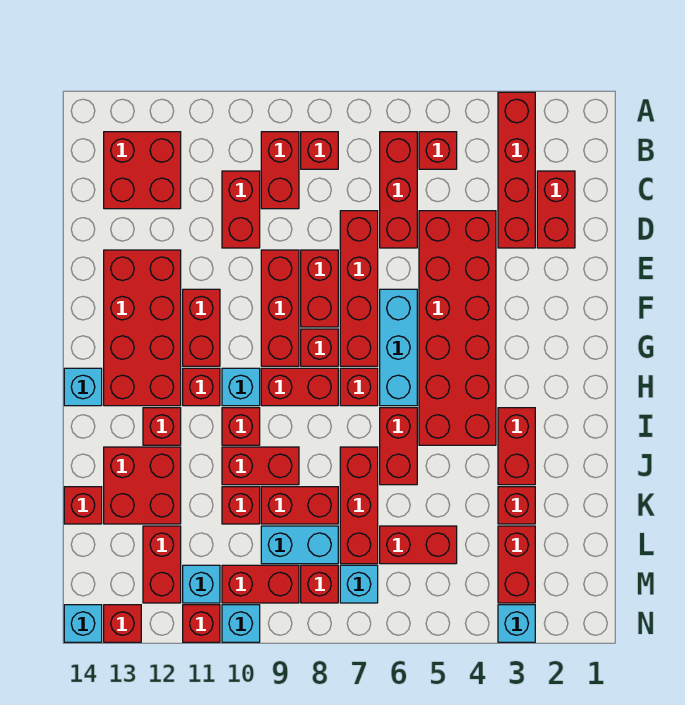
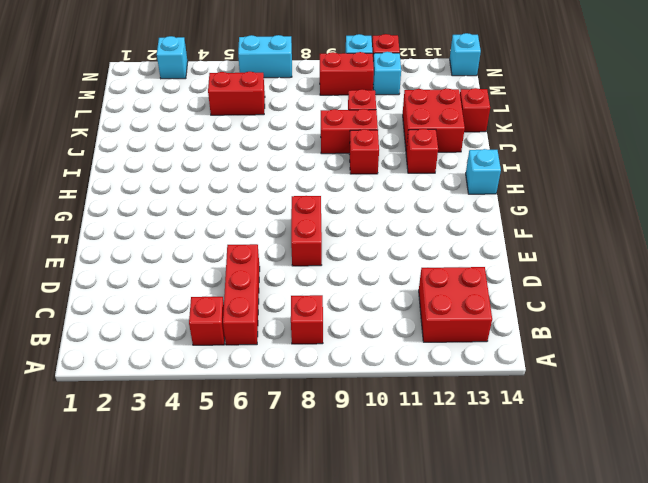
cyan brick N6:N7 level 1 -> cyan brick L8:L9 level 1
none -> red brick A3:D3 level 1
none -> red brick B9:C9 level 1
none -> red brick C2:D2 level 1
none -> red brick C10:D10 level 1

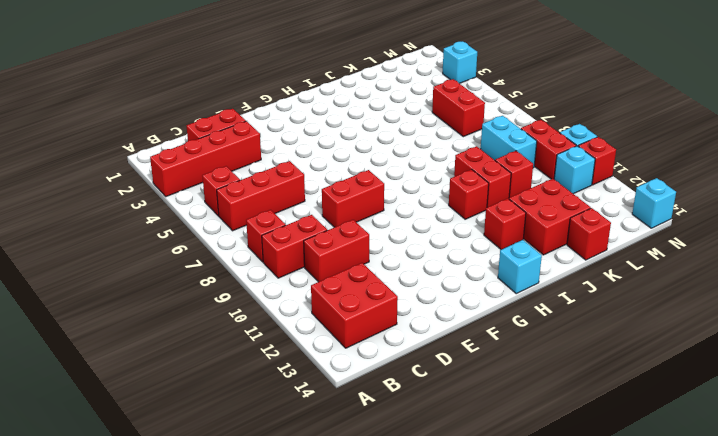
none -> red brick D4:I5 level 1
none -> red brick D7:G7 level 1
none -> red brick E9:G9 level 1
none -> red brick E12:H13 level 1

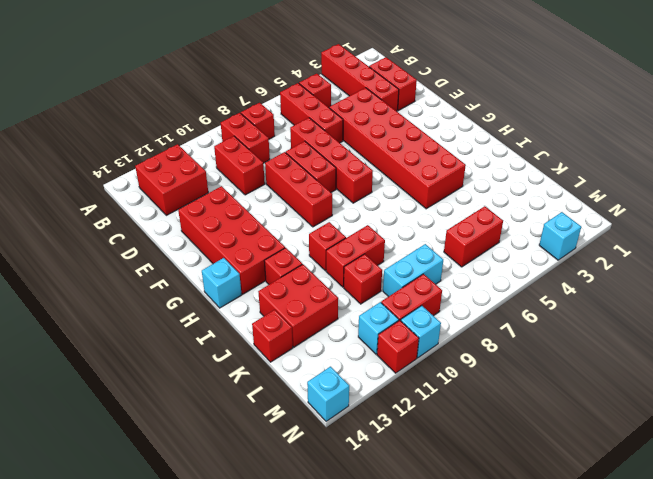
none -> cyan brick F6:H6 level 1
none -> red brick F11:G11 level 1
none -> red brick G8 level 1
none -> red brick H7 level 1

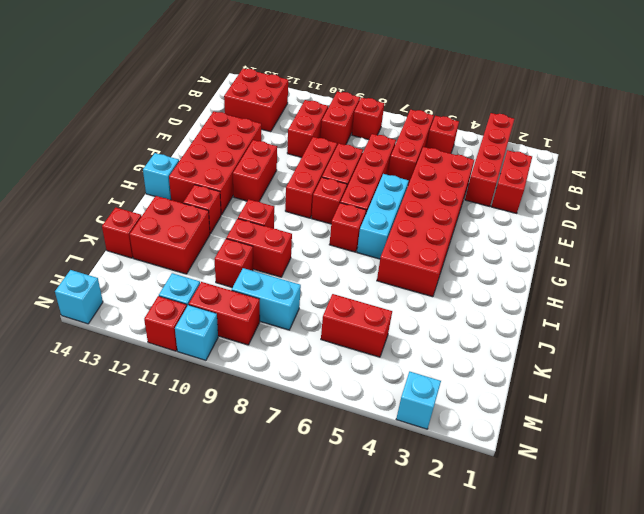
none -> red brick H8:H9 level 1
none -> cyan brick H10 level 1
none -> red brick H11 level 1
none -> red brick I3:J3 level 1

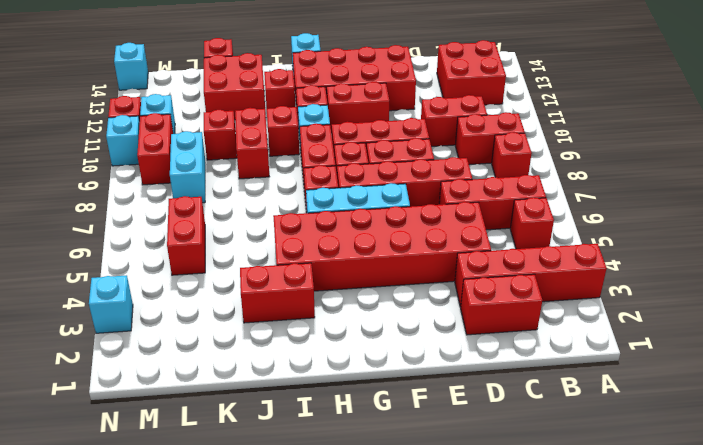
none -> red brick I6:J6 level 1
none -> red brick J7:L7 level 1
none -> red brick K3 level 1
none -> red brick K8:K9 level 1

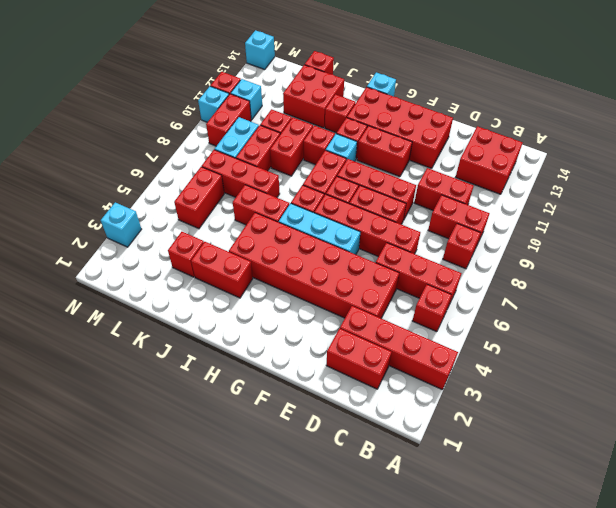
none -> red brick L3:M3 level 1
none -> red brick L12:M12 level 1
none -> cyan brick M7 level 1
none -> red brick M8 level 1

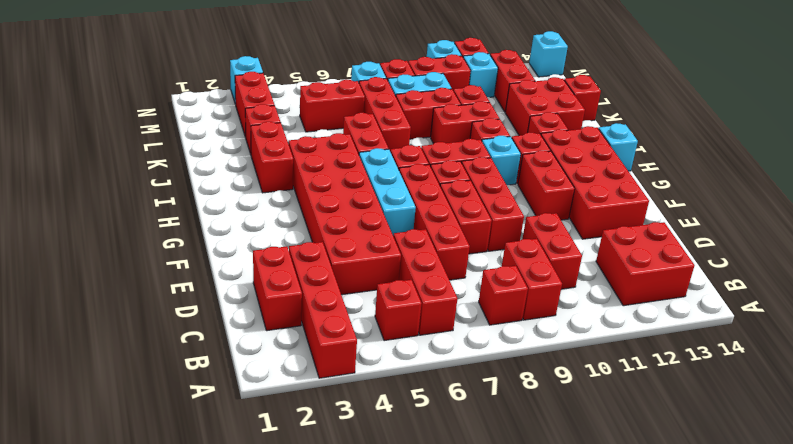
none -> red brick N13 level 1

